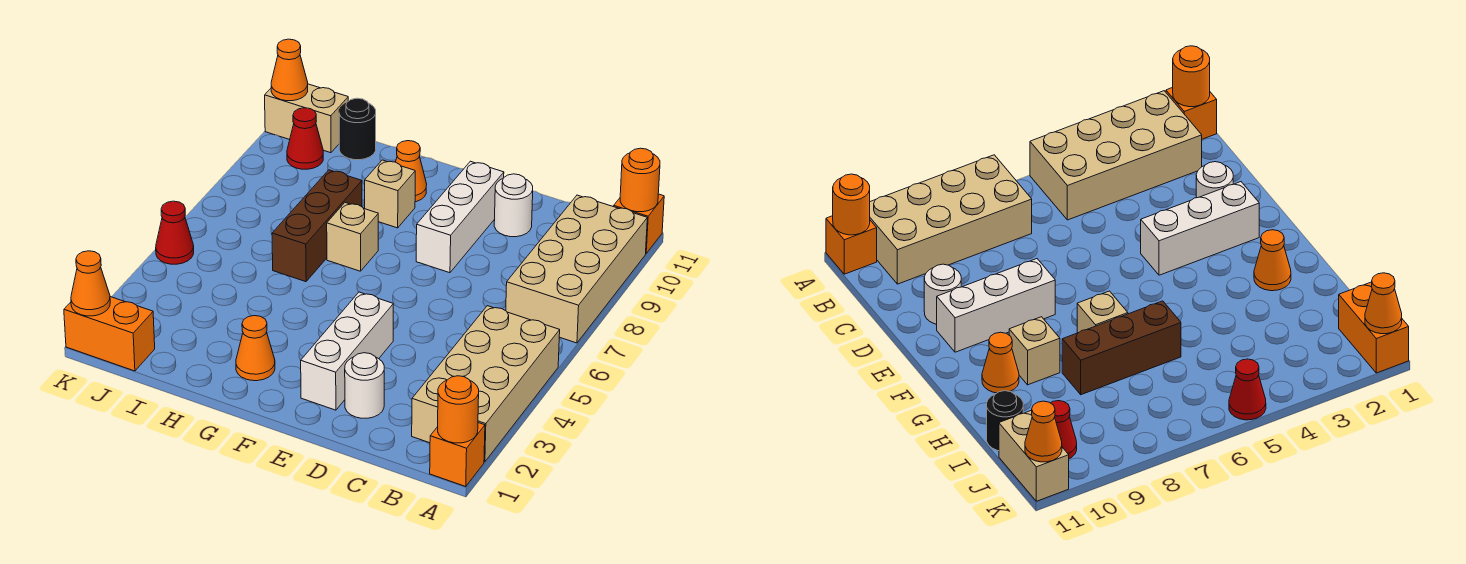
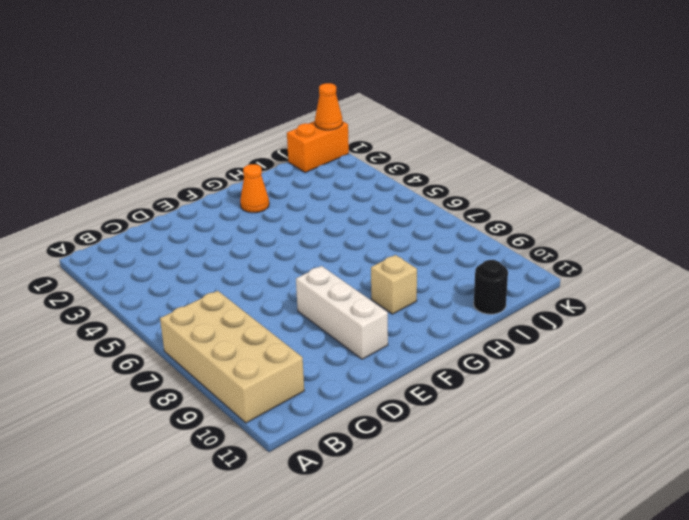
none -> orange brick A1 level 1
none -> tan brick A2:B5 level 1
none -> orange brick A11 level 1

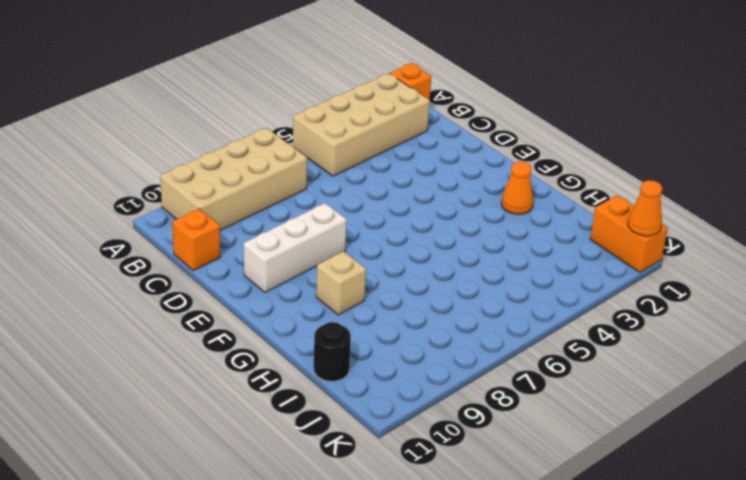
orange brick C11 level 1 -> orange brick A11 level 1
none -> white round brick D2 level 1
none -> white round brick D10 level 1
none -> white brick E2:E4 level 1

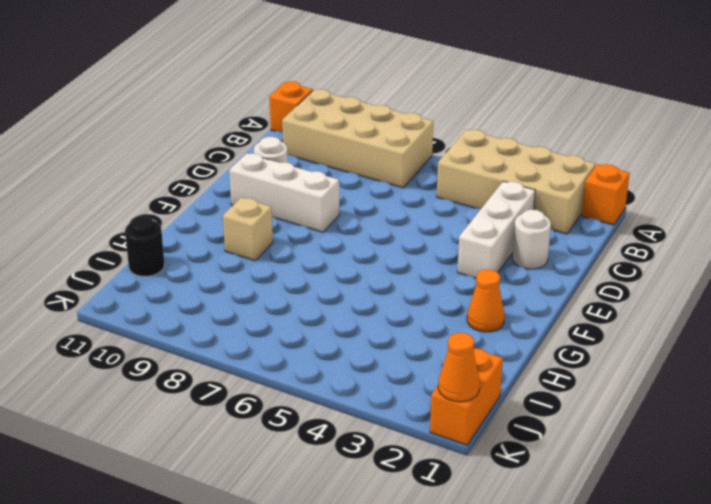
white brick C3:E3 level 1 -> white brick E2:E4 level 1
none -> tan brick G7 level 1
none -> orange cone G10 level 1
none -> brown brick H6:H8 level 1

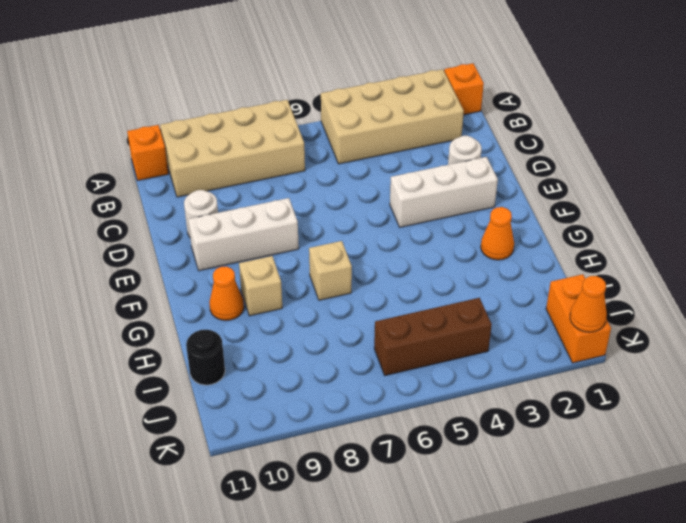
brown brick J4:J6 level 1 -> brown brick H6:H8 level 1
none -> red cone J10 level 1
none -> tan brick J11:K11 level 1
none -> red cone K5 level 1

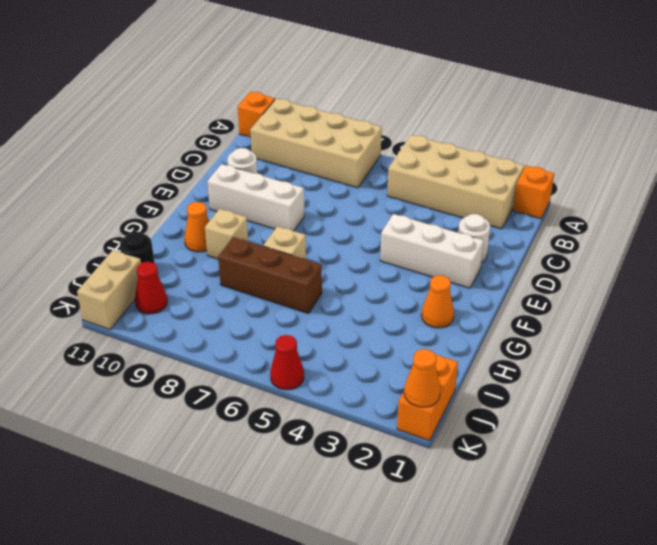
none -> orange round brick A1 level 2
none -> orange round brick A11 level 2
none -> orange cone K11 level 2

